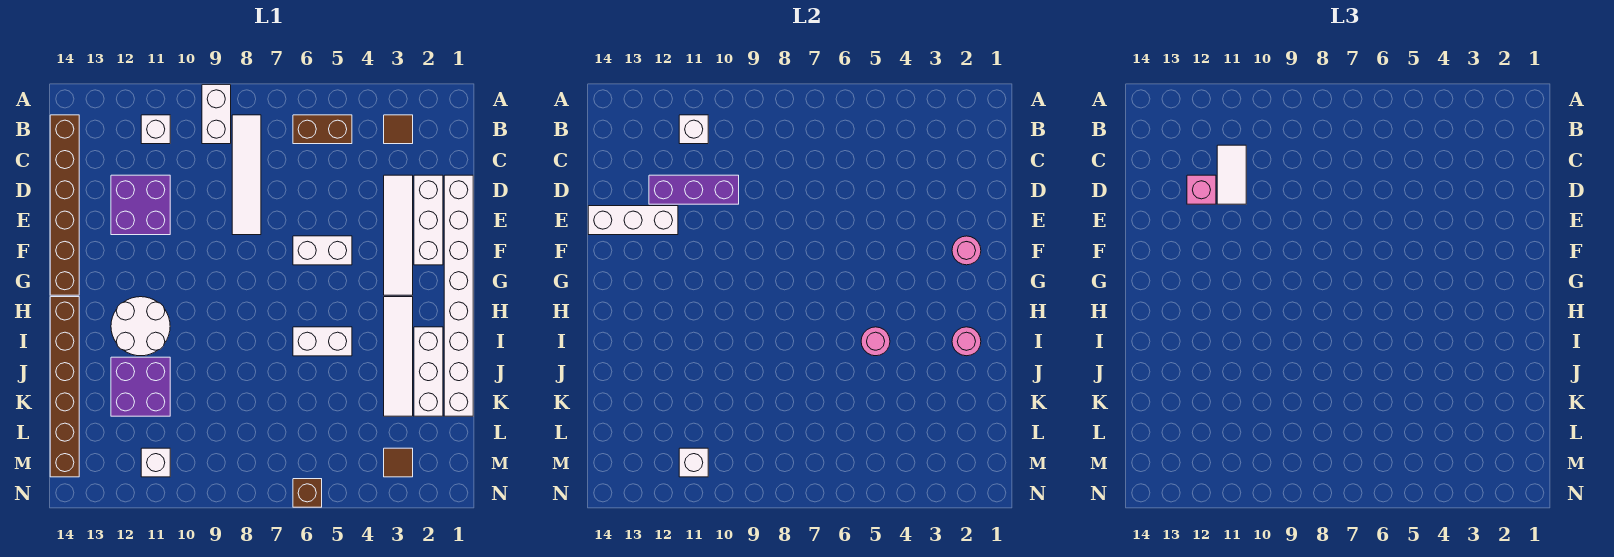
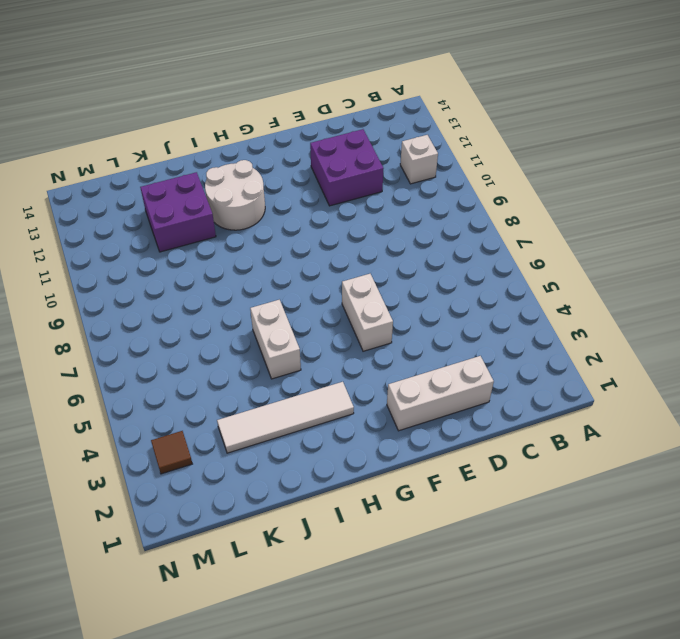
none -> white brick A9:B9 level 1
none -> brown tile B3 level 1
none -> brown brick B5:B6 level 1

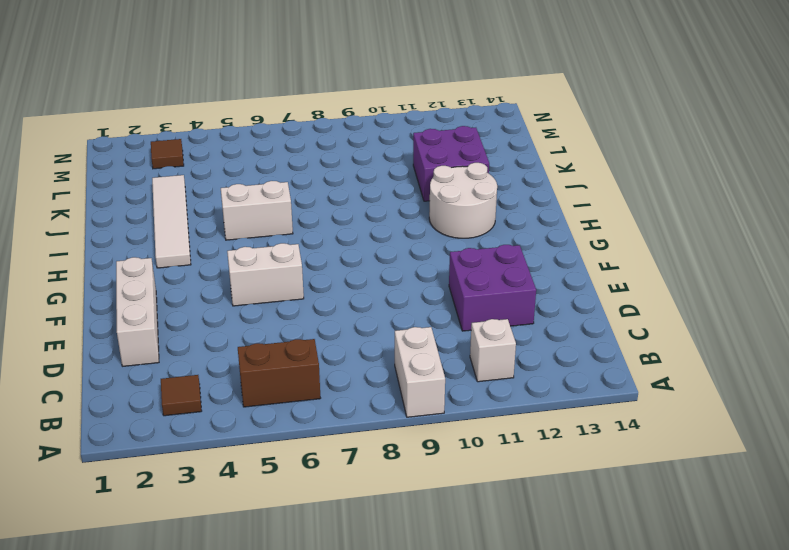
none -> white tile B8:E8 level 1
none -> brown brick B14:G14 level 1
none -> white brick D1:K1 level 1

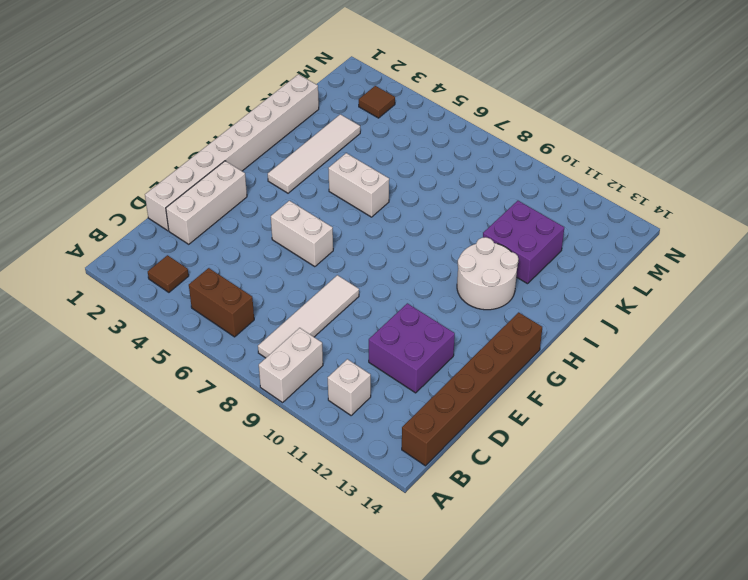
none -> white tile D3:G3 level 1
none -> brown brick H14:M14 level 1
none -> white brick I2:K2 level 1

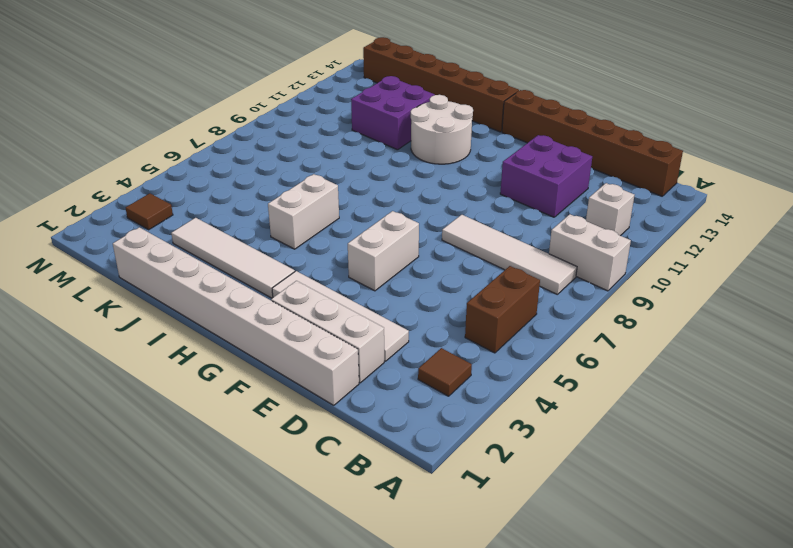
none -> white brick I2:K2 level 1
none -> white brick M11 level 1
none -> brown brick N6 level 1

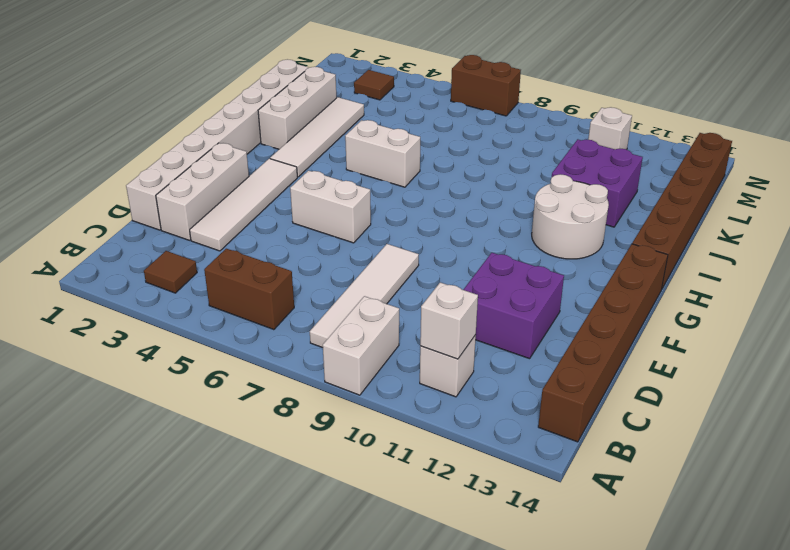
brown brick N6:N7 level 1 -> brown brick N6 level 1
none -> purple brick D10:D12 level 2
none -> white brick E12:E14 level 2
none -> pink round brick F2 level 2

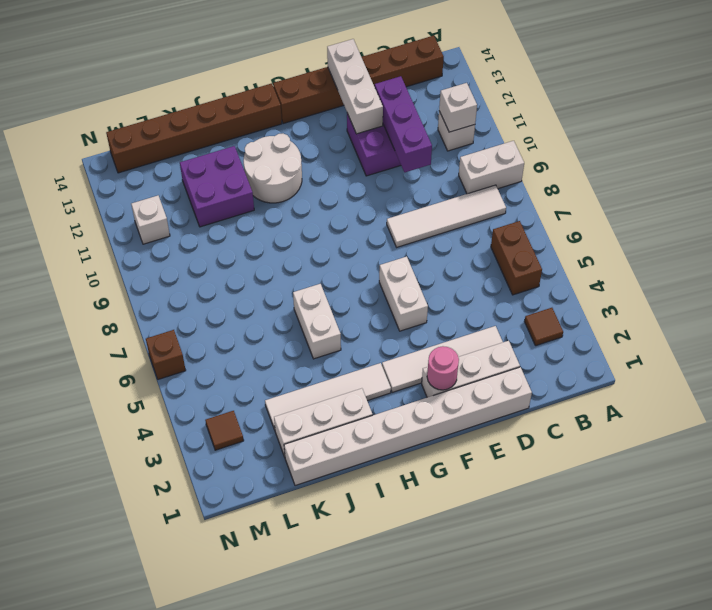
none -> pink round brick I2 level 2
none -> pink round brick I5 level 2
none -> white brick M11 level 2

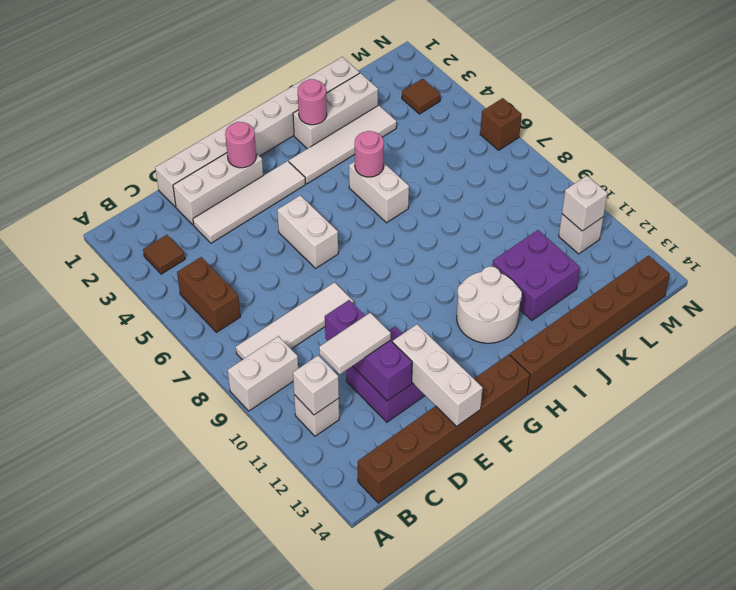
none -> pink brick D12 level 3

